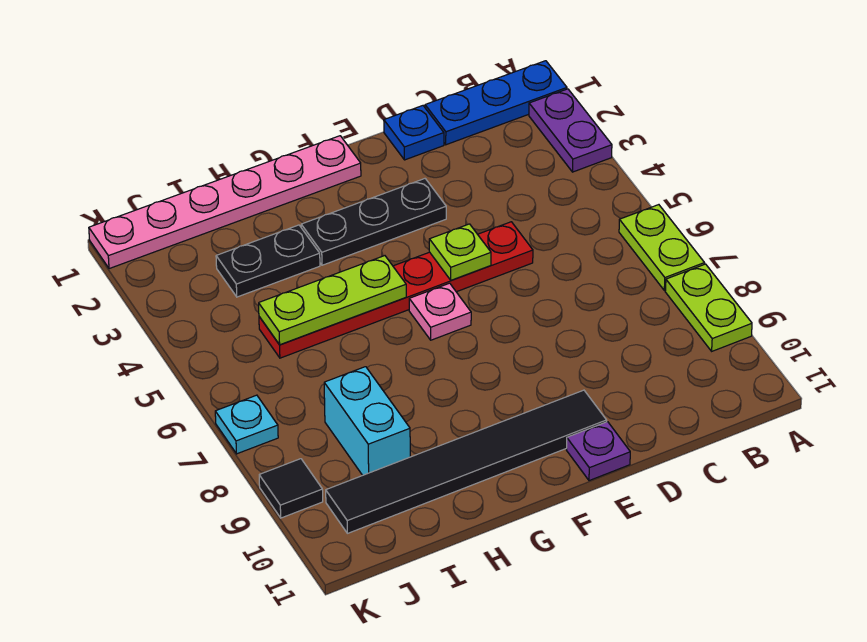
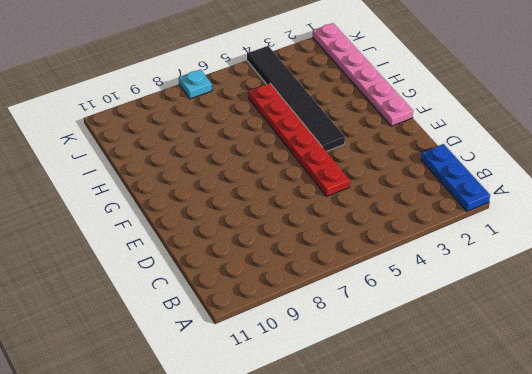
black tile F4:K4 level 1 -> black tile E10:J10 level 1
none -> purple plate A2:A3 level 1
none -> lime plate A6:A7 level 1
none -> lime plate A8:A9 level 1

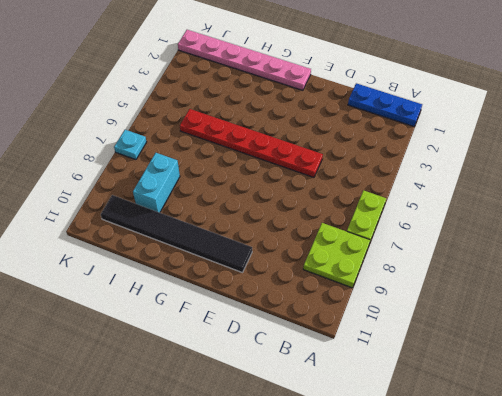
lime plate A8:B9 level 1 -> lime plate A8:A9 level 1
none -> purple plate A2:A3 level 1
none -> blue plate D1 level 1
none -> black plate E3:G3 level 1

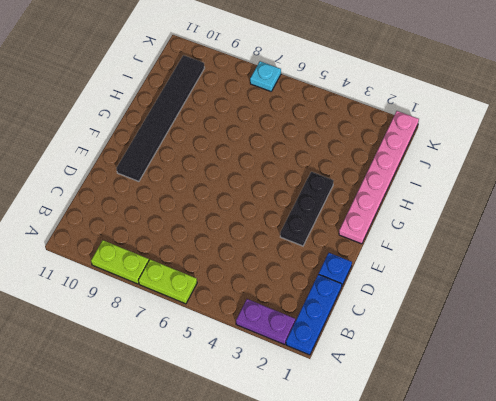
none -> red plate D5:I5 level 1
none -> purple plate E11 level 1
none -> pink plate F6 level 1

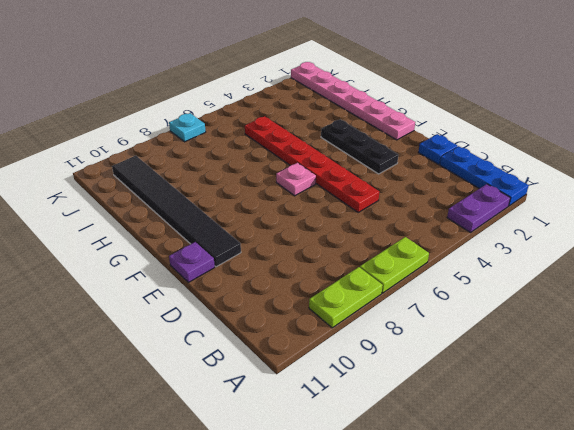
none -> black plate H3:I3 level 1
none -> cyan brick I8:I9 level 1
none -> black tile K9 level 1

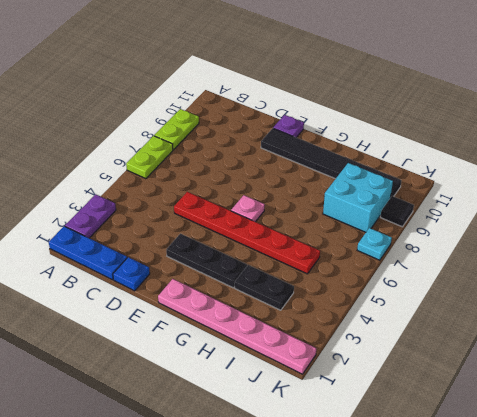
cyan brick I8:J9 level 1 -> cyan brick I8:I9 level 1
none -> lime plate E5 level 2
none -> lime plate G5:I5 level 2

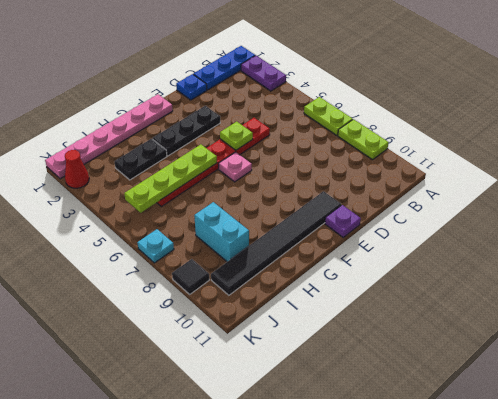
lime plate G5:J5 level 2 -> lime plate G5:I5 level 2
red cone K2 level 1 -> none

